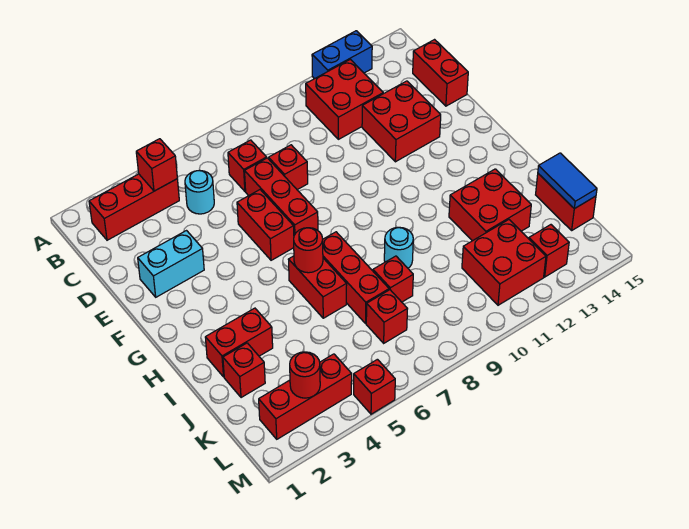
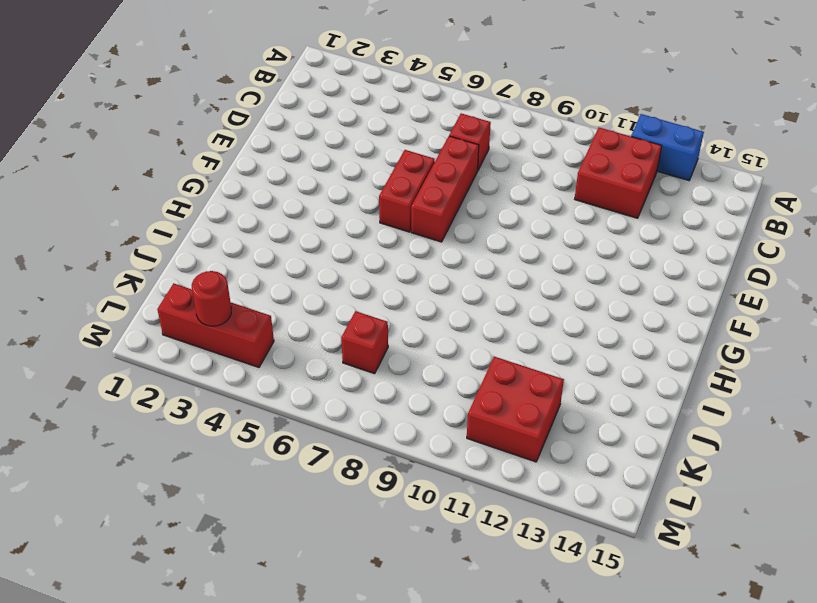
none -> red brick B2:B4 level 1
none -> cyan round brick C5 level 1
none -> red brick C15:D15 level 1

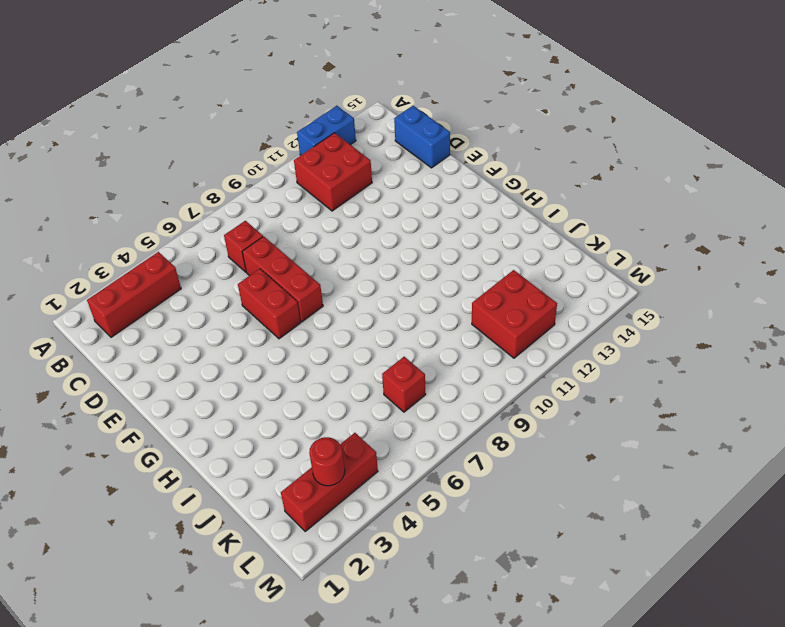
blue brick C15:D15 level 1 -> red brick C15:D15 level 1
none -> cyan round brick C5 level 1
none -> red brick D8 level 1
none -> red brick D12:E13 level 1

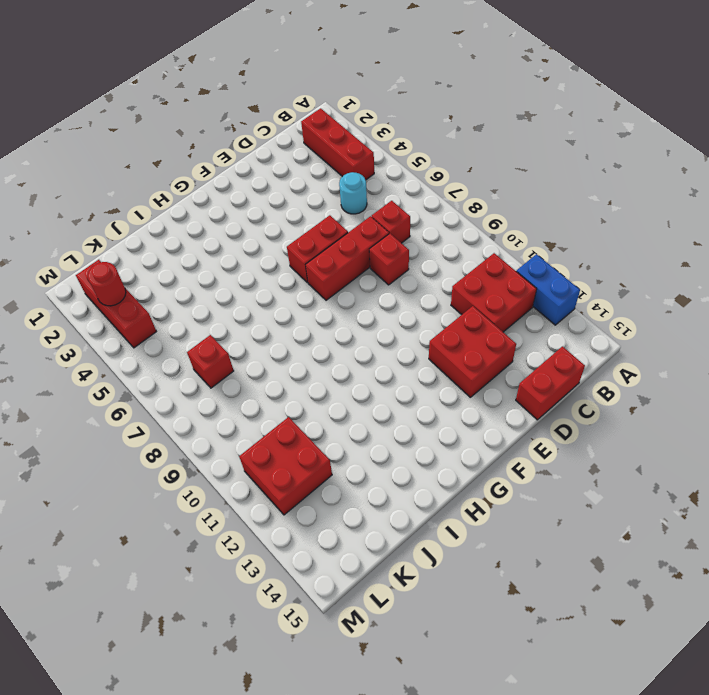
none -> cyan brick E2:E3 level 1
none -> red brick H6:I6 level 1
none -> red brick H7:J7 level 1

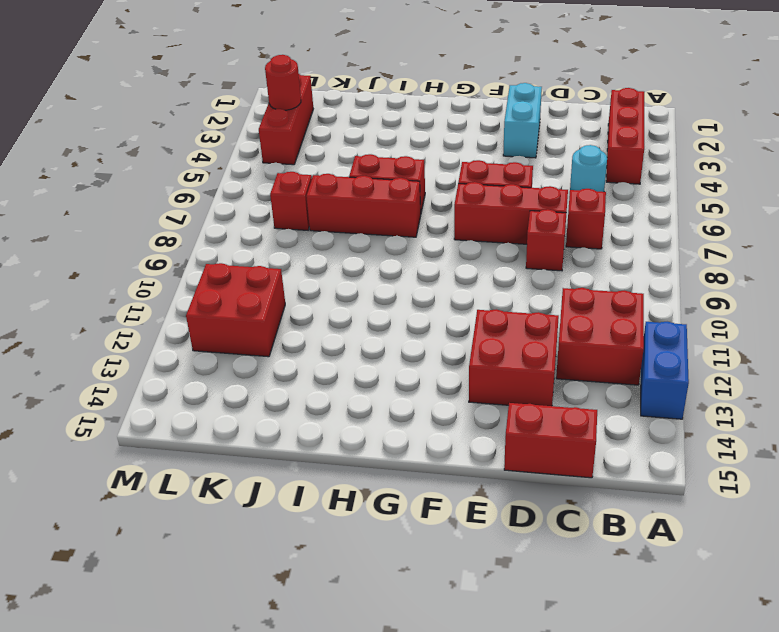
none -> red brick I2:I3 level 1
none -> cyan round brick I9 level 1
none -> red brick I12:J13 level 1

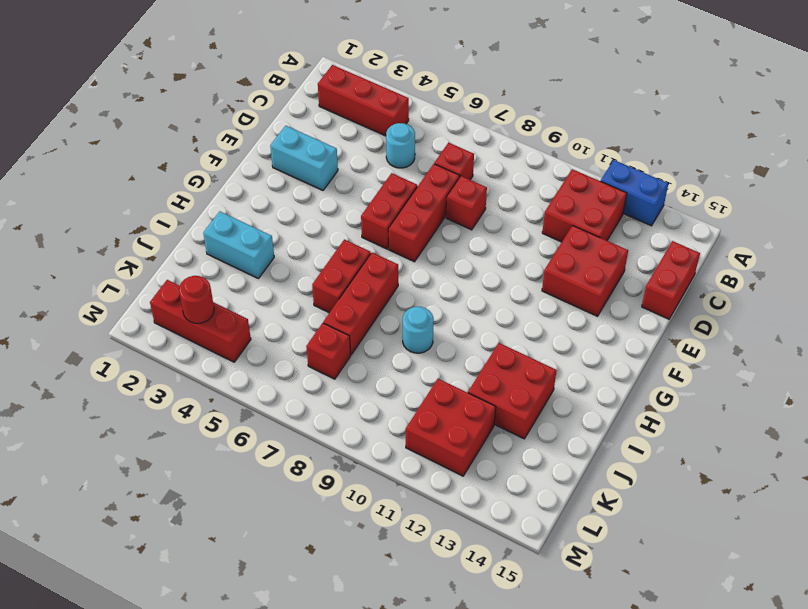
cyan brick I2:I3 level 1 -> red brick I2:I3 level 1
none -> red brick J2 level 1
none -> red brick J8 level 1
none -> red brick J15:K15 level 1

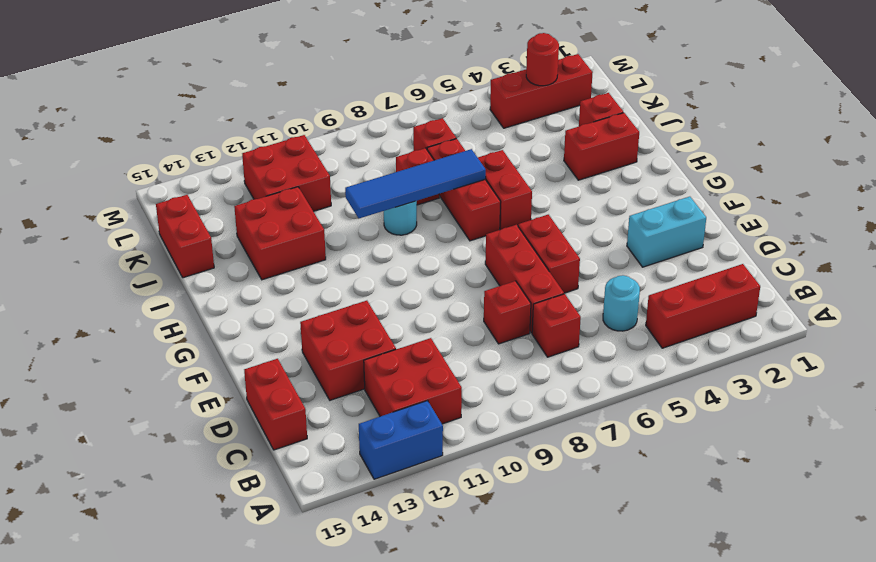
blue tile I7:I10 level 2 -> none
none -> red brick L13 level 1
none -> red brick M5 level 1
none -> red brick B4 level 2

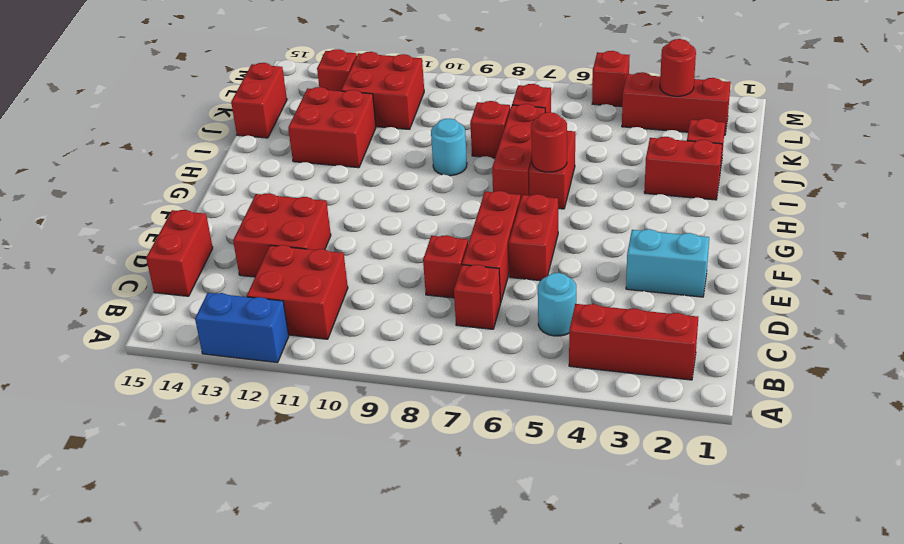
none -> red brick B4 level 2
none -> blue tile J15:K15 level 2

